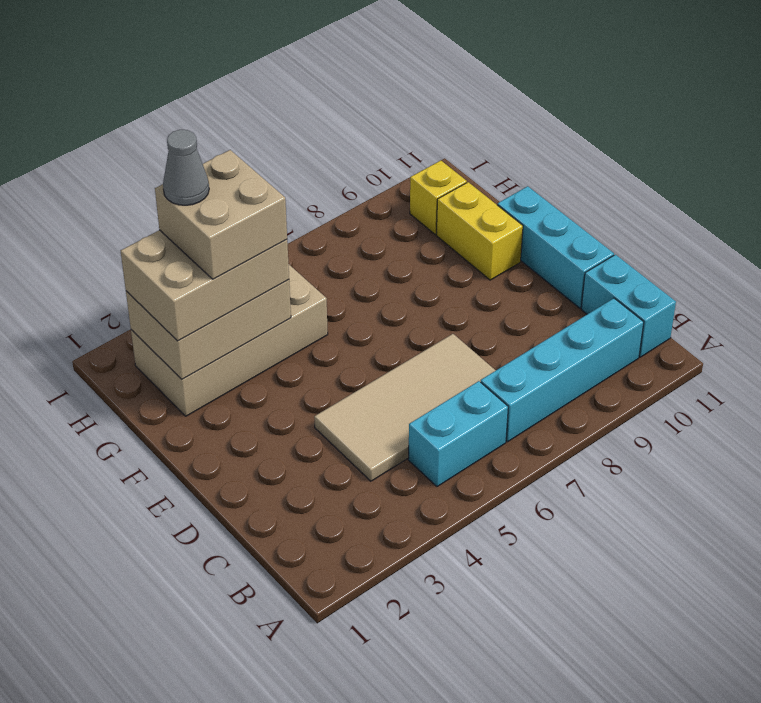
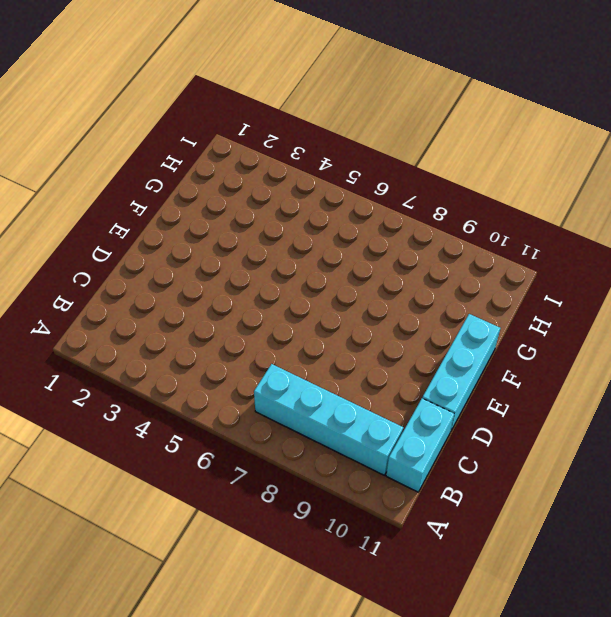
none -> cyan brick B5:B6 level 1
none -> tan tile C4:D7 level 1
none -> yellow brick F10:G10 level 1

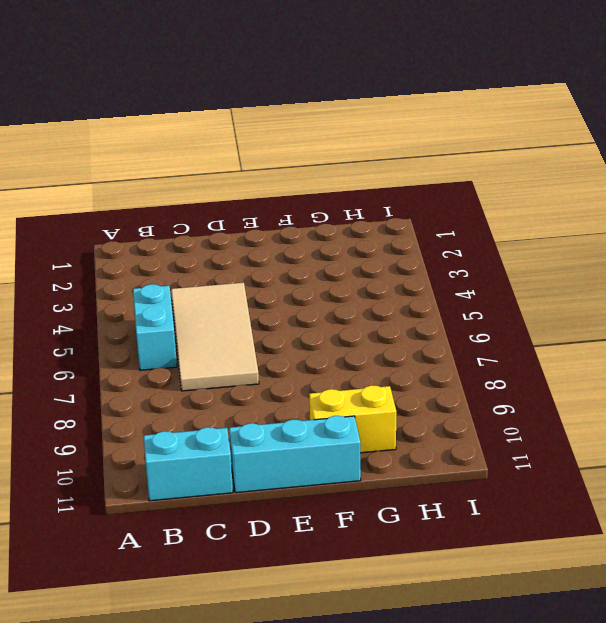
none -> cyan brick B7:B10 level 1
none -> tan brick G2:H5 level 1
none -> yellow brick H10 level 1

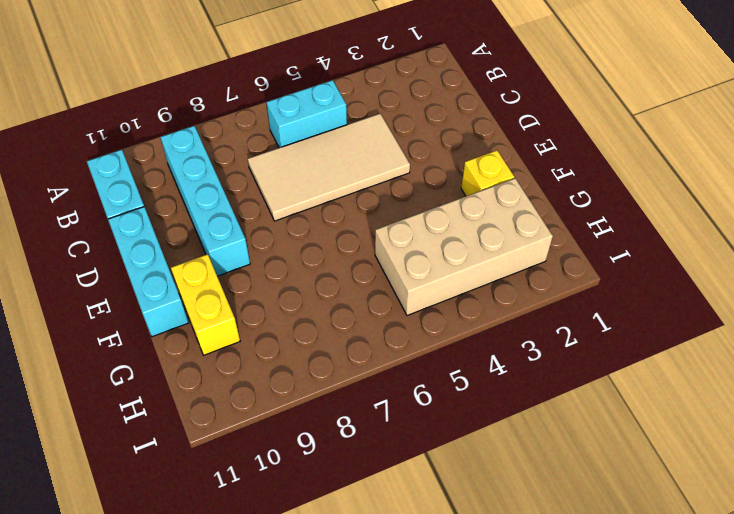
cyan brick B9:E9 level 1 -> cyan brick B7:B10 level 1
yellow brick F2 level 1 -> yellow brick H10 level 1
none -> tan brick G2:H4 level 2
none -> tan brick G2:H4 level 3
none -> tan brick G3:H4 level 4

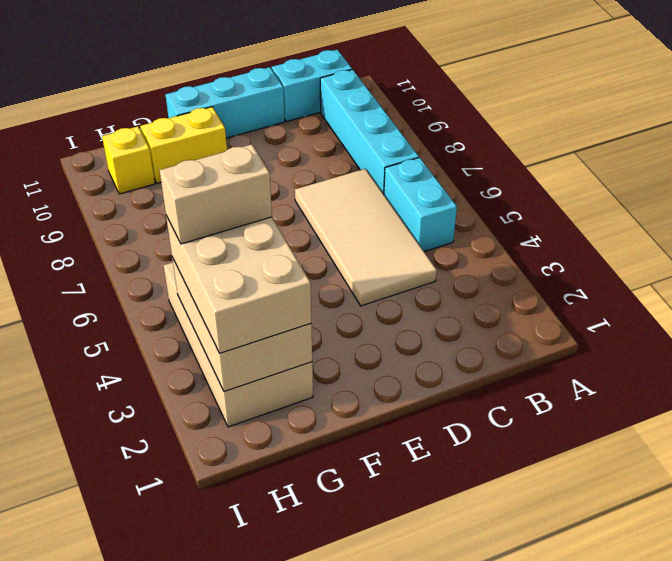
tan brick G4:H4 level 4 -> tan brick G3:H4 level 4
none -> grey cone H3 level 5

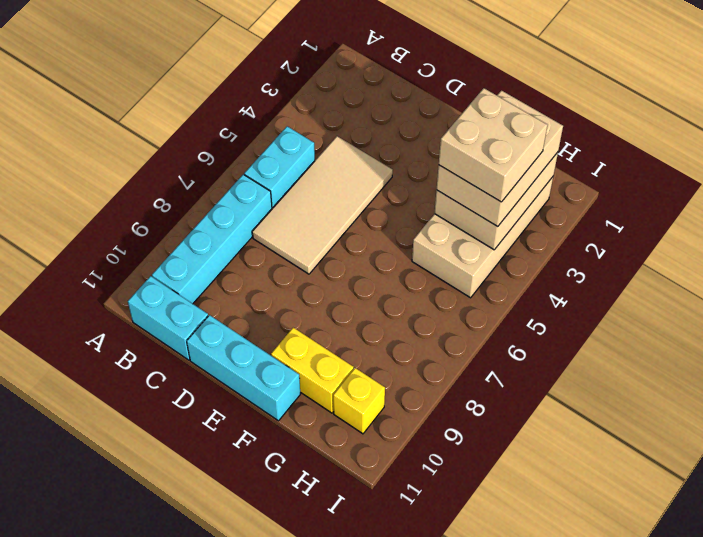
none -> grey cone H3 level 5

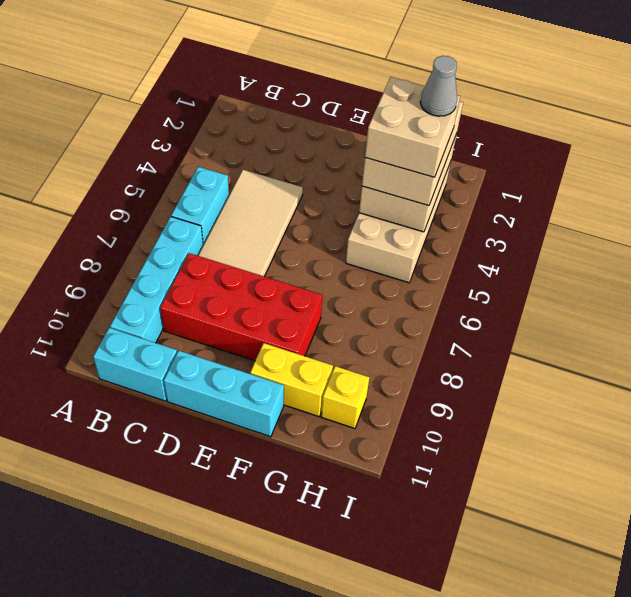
red brick C8:F9 level 1 -> none

